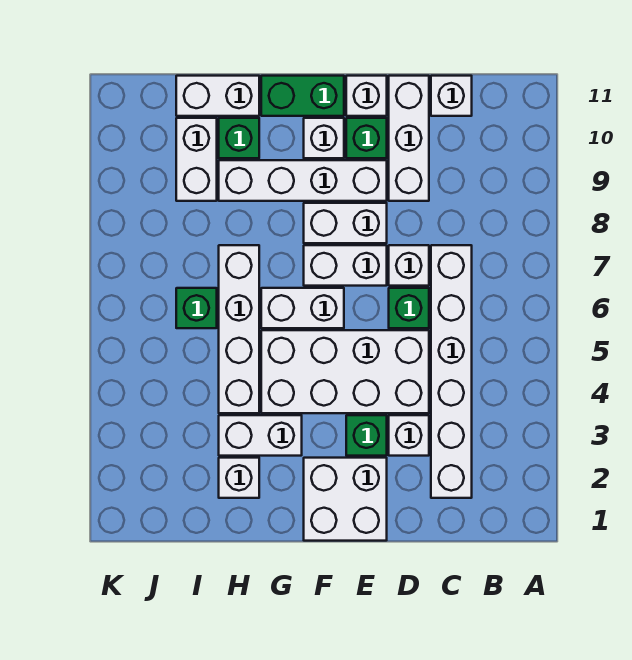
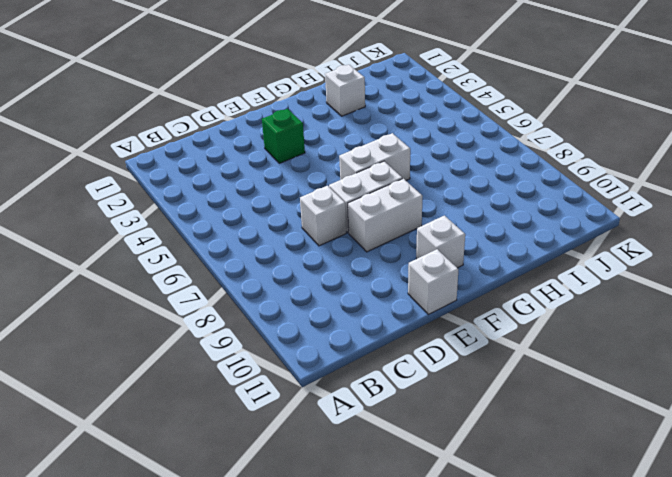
none -> white brick C2:C7 level 1
none -> white brick C11 level 1
none -> white brick D3 level 1

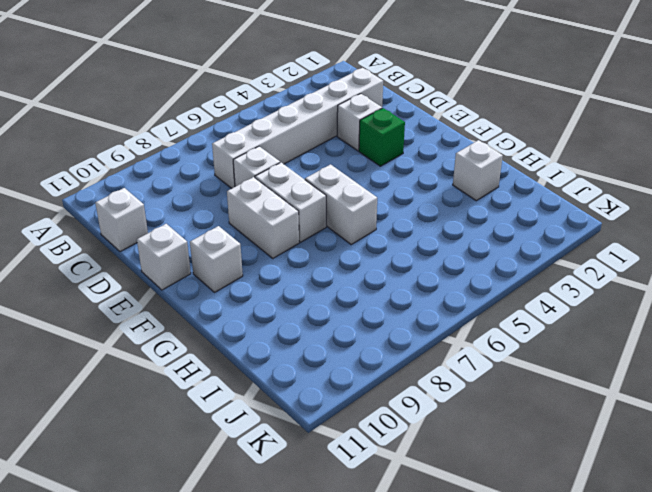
none -> white brick D4:G5 level 1
none -> green brick D6 level 1
none -> white brick D9:D11 level 1

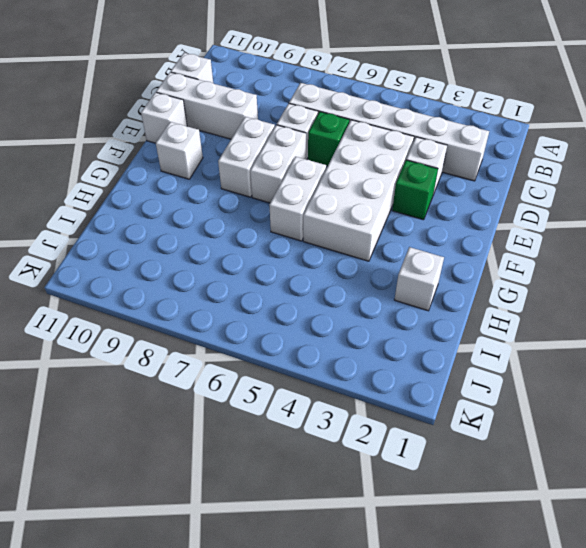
none -> white brick E1:F2 level 1
none -> white brick E9:H9 level 1
none -> green brick E10 level 1

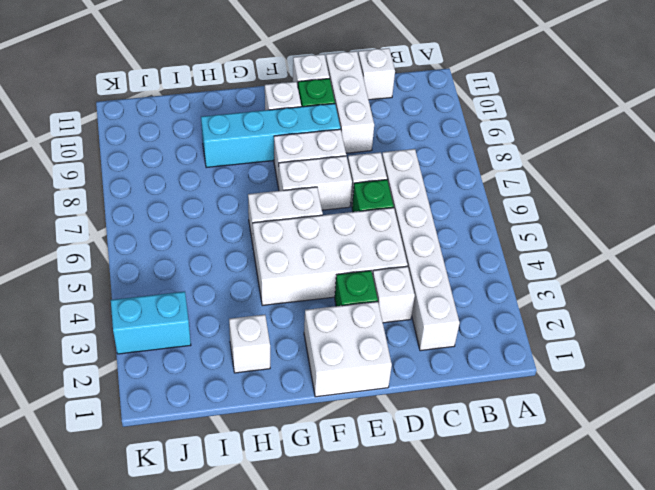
cyan brick E9:H9 level 1 -> white brick E9:H9 level 1
cyan brick J3:K3 level 1 -> none
none -> green brick F11:G11 level 1
none -> white brick G3:H3 level 1
none -> white brick H4:H7 level 1

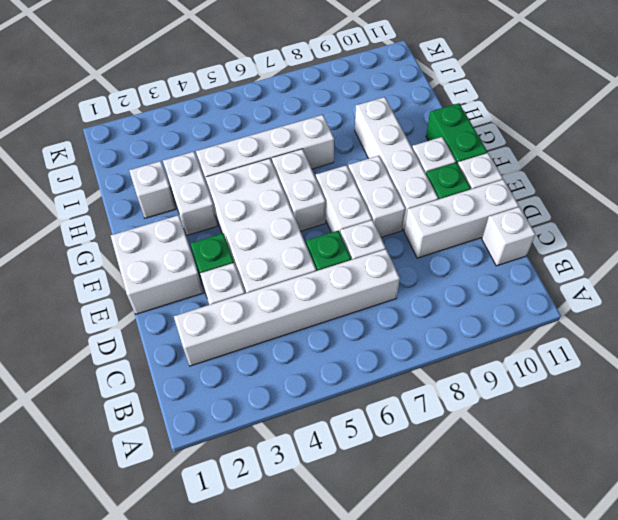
none -> green brick H10 level 1
none -> white brick H11:I11 level 1
none -> green brick I6 level 1

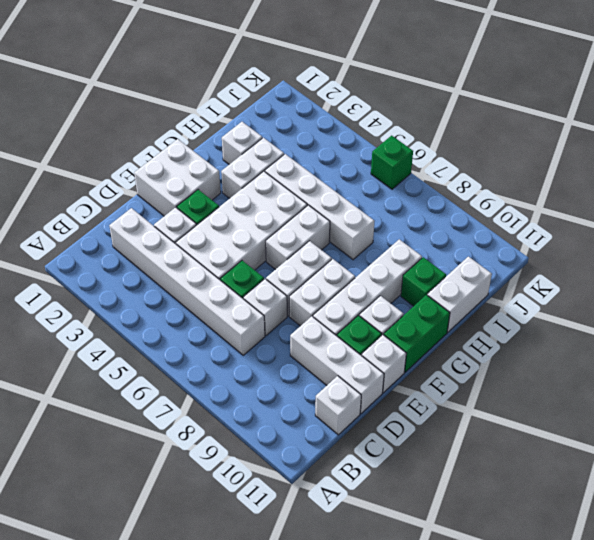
green brick K6 level 1 -> green brick I6 level 1
none -> white brick I9:I10 level 1

